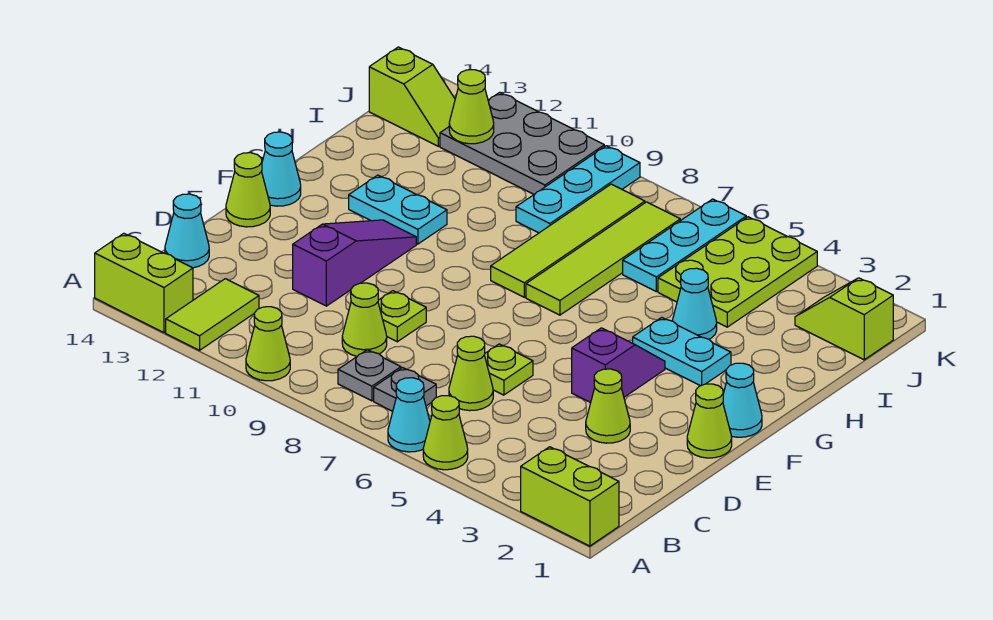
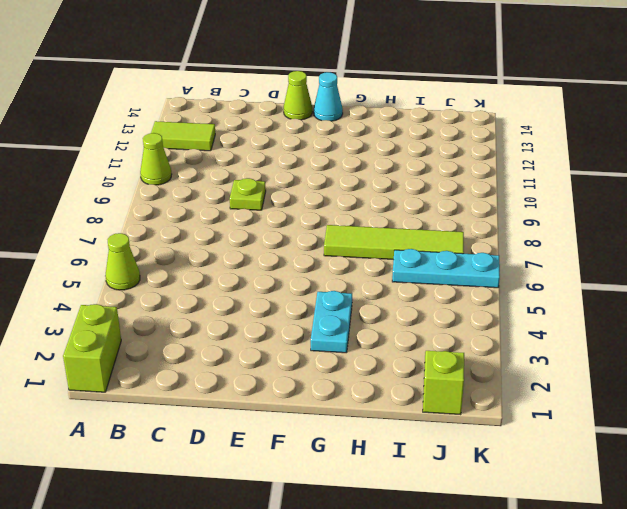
none -> cyan cone A6 level 1
none -> lime brick A13:A14 level 1
none -> grey plate B7 level 1
none -> grey plate B8 level 1

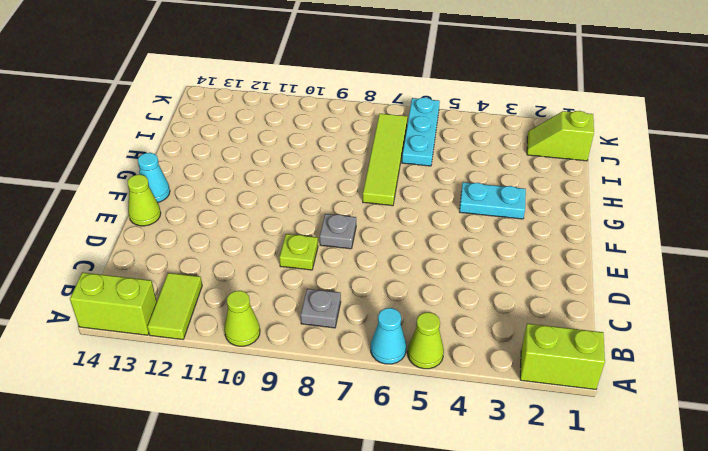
grey plate E8 level 1 -> grey plate B7 level 1
none -> lime cone C6 level 1
none -> lime cone C9 level 1
none -> cyan cone C14 level 1
none -> lime cone D3 level 1

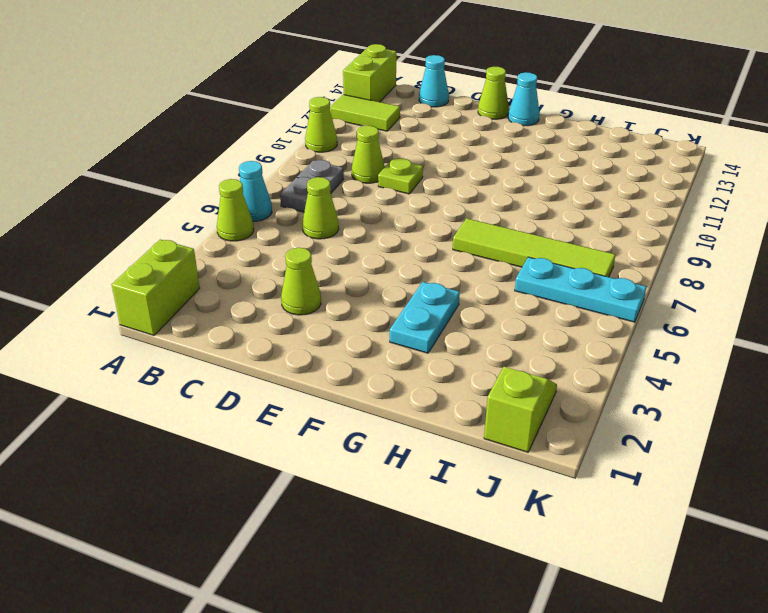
none -> lime plate D6 level 1
none -> purple slope D11:F11 level 1 top D
none -> lime cone E1 level 1
none -> purple slope E4:F4 level 1 top E

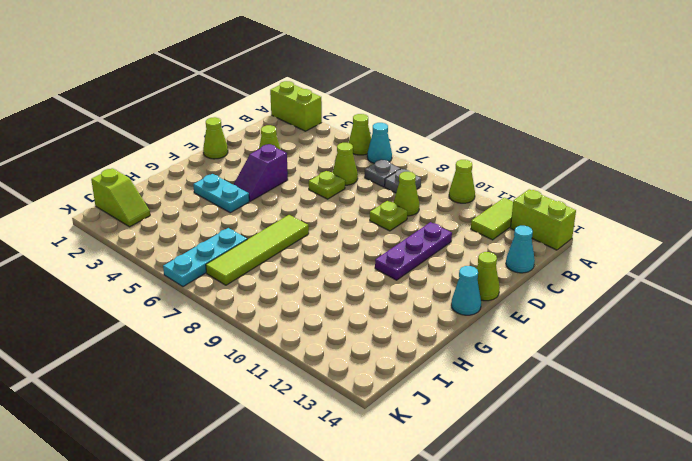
purple plate D11:F11 level 1 -> purple slope D11:F11 level 1 top D
none -> cyan cone F1 level 1
none -> lime tile G8:J8 level 1
none -> cyan plate G11:G12 level 1
none -> cyan cone H4 level 1

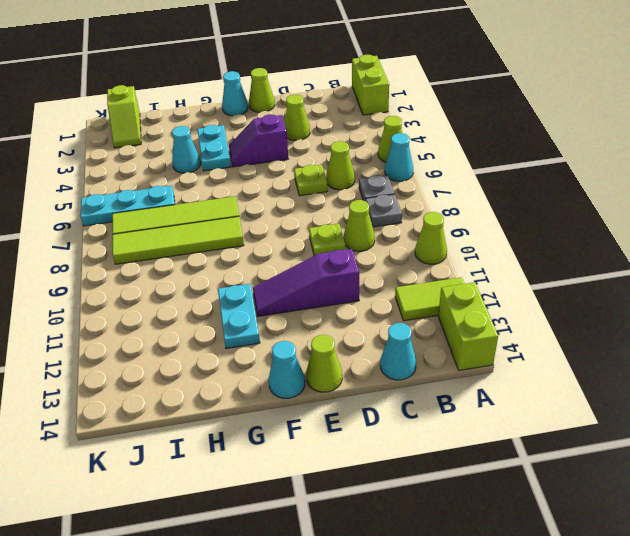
none -> lime plate I4:K5 level 1
none -> cyan plate I9:K9 level 1
none -> grey plate J10:K12 level 1
none -> lime slope J13:J14 level 1 top 14

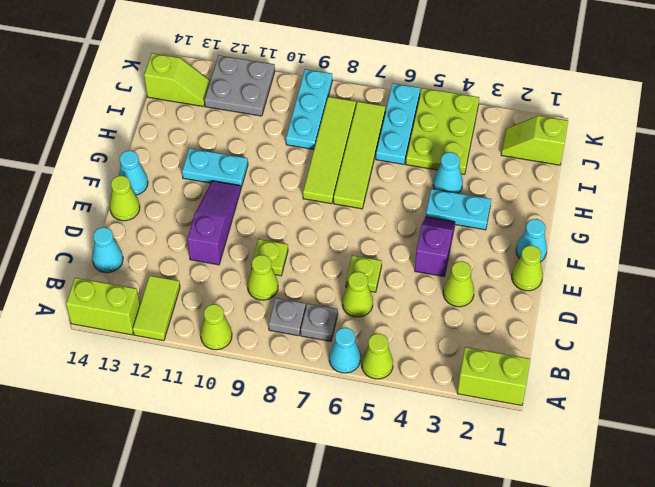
grey plate J11:K12 level 1 -> grey plate J10:K12 level 1
none -> lime cone J12 level 2

